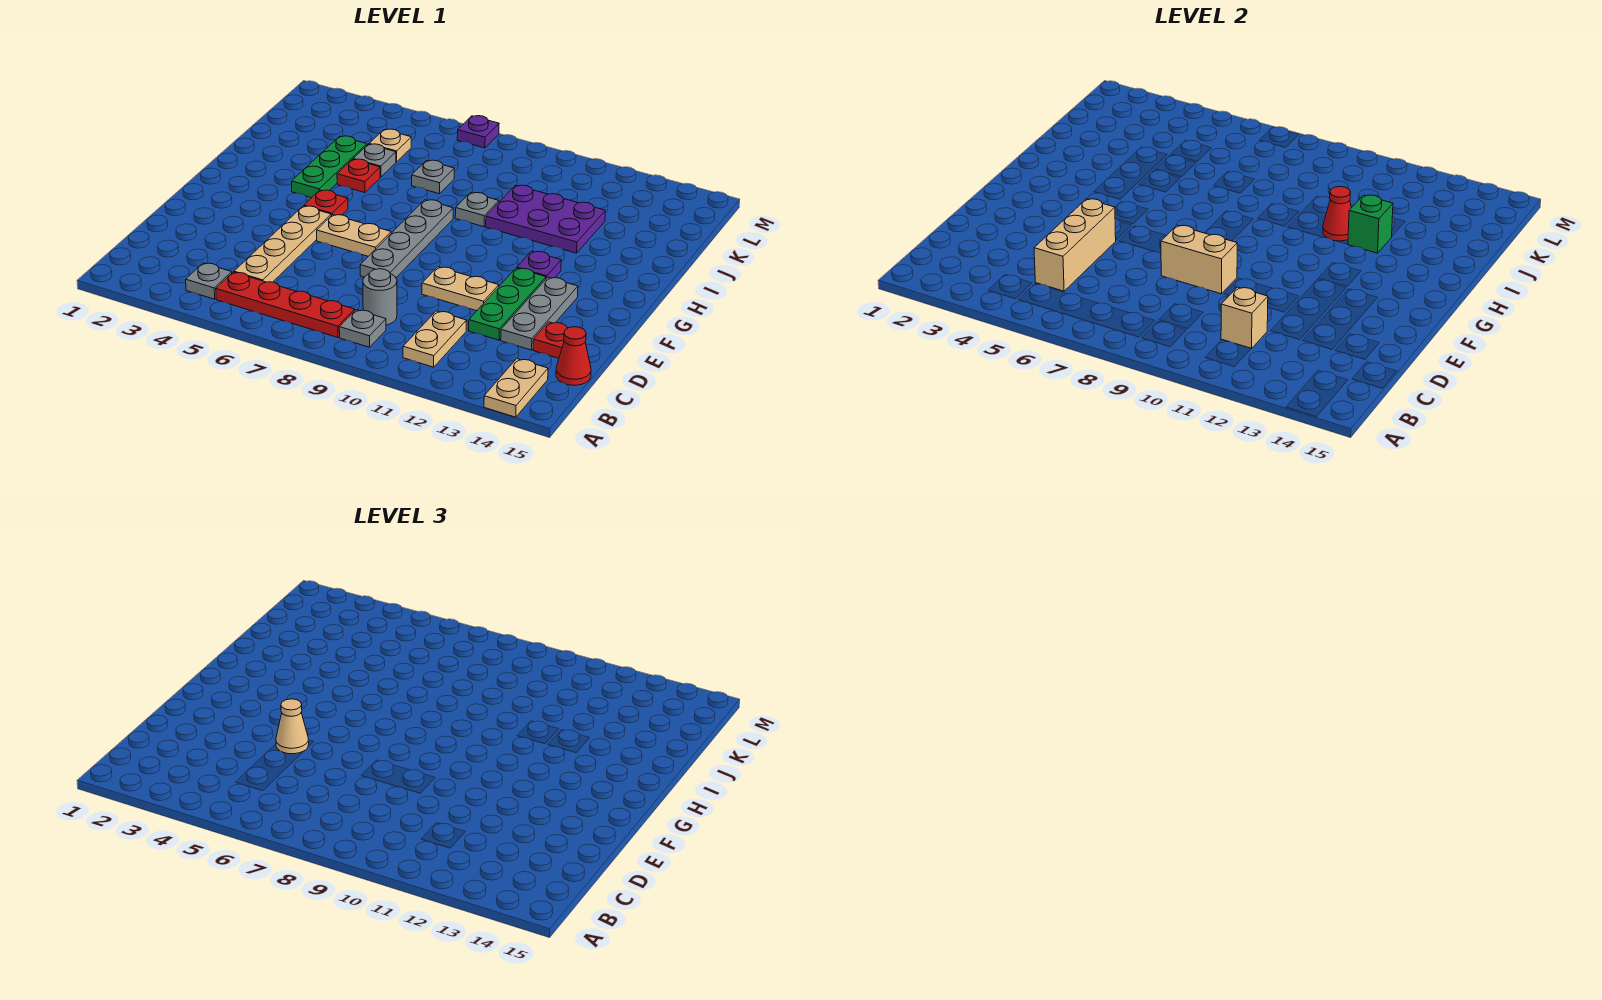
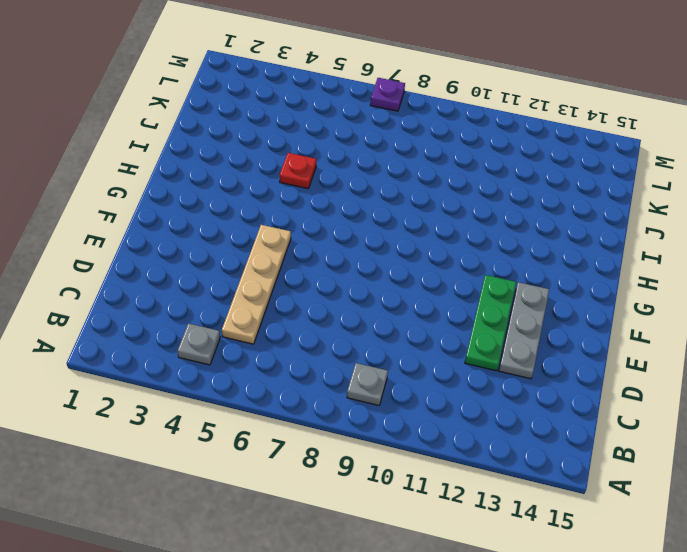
none -> tan plate A14:B14 level 1
none -> red plate B5:B8 level 1
none -> tan plate B11:C11 level 1
none -> grey round brick C9 level 1

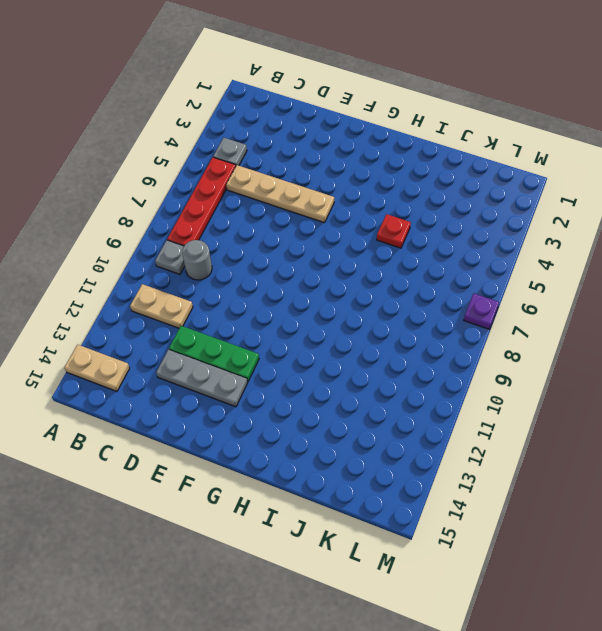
none -> red cone C15 level 1
none -> red plate D14 level 1
none -> grey plate E8:H8 level 1
none -> tan plate E10:E11 level 1

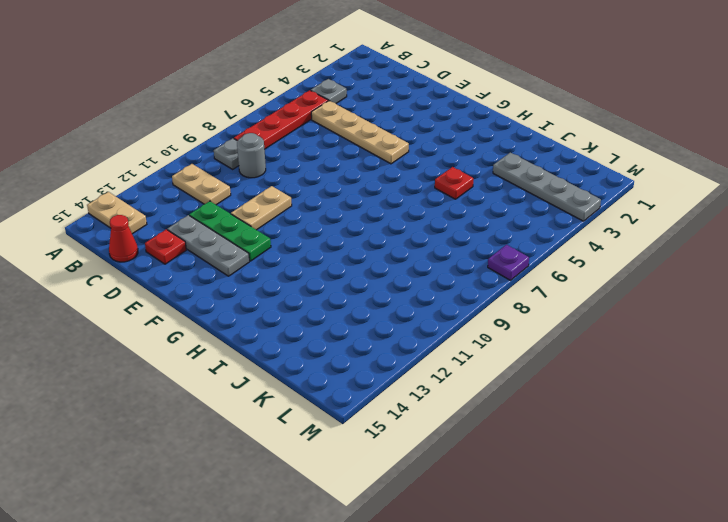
grey plate J3:M3 level 1 -> grey plate E8:H8 level 1
none -> tan plate F6:F7 level 1
none -> red plate G5 level 1
none -> purple plate G12 level 1
none -> green plate H4:J4 level 1

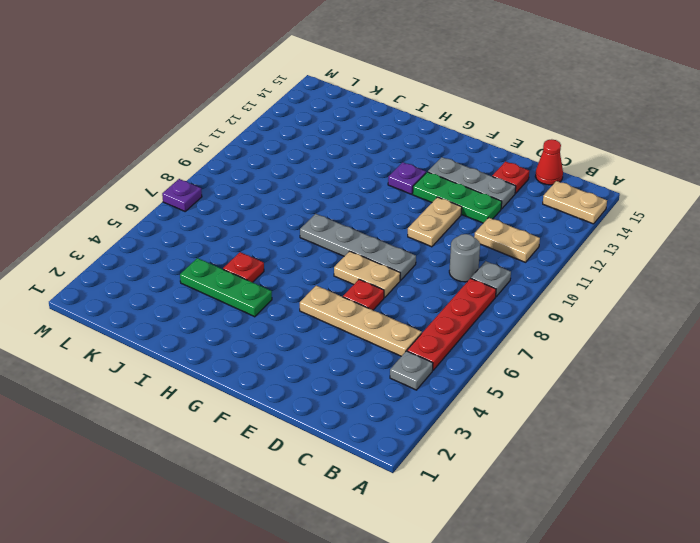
red plate E6 level 1 -> red plate G5 level 1
tan plate E7:F7 level 1 -> tan plate F6:F7 level 1
none -> grey plate I9 level 1
none -> purple plate I10:J12 level 1
none -> grey plate J5 level 1
none -> grey plate J7 level 1

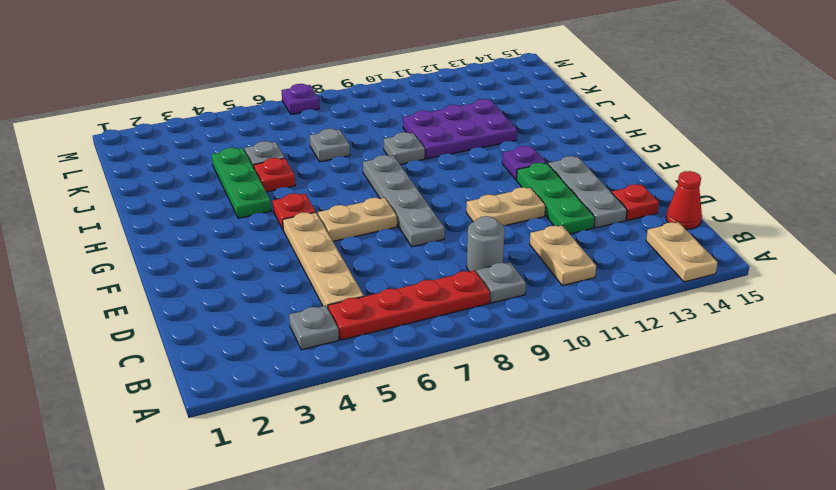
none -> tan plate K5 level 1
none -> tan brick C5:E5 level 2
none -> tan brick C11 level 2
none -> tan brick E8:E9 level 2

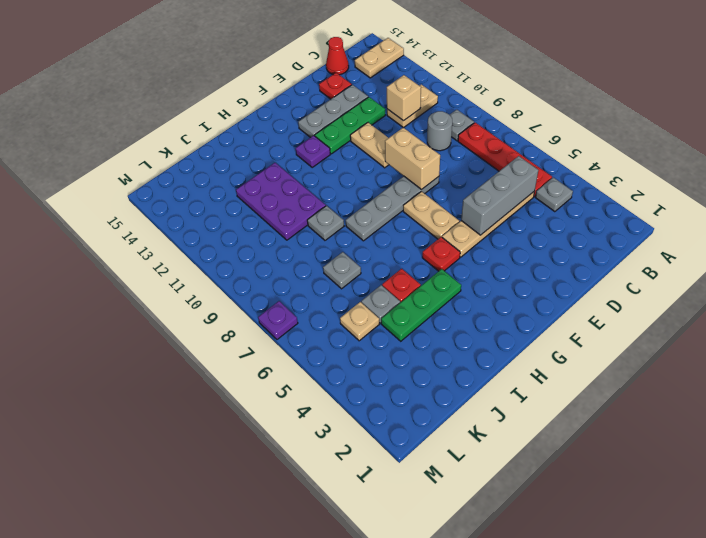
grey brick C5:E5 level 2 -> tan brick C5:E5 level 2
none -> red cone I11 level 2
none -> green brick I12 level 2
none -> tan cone E5 level 3

